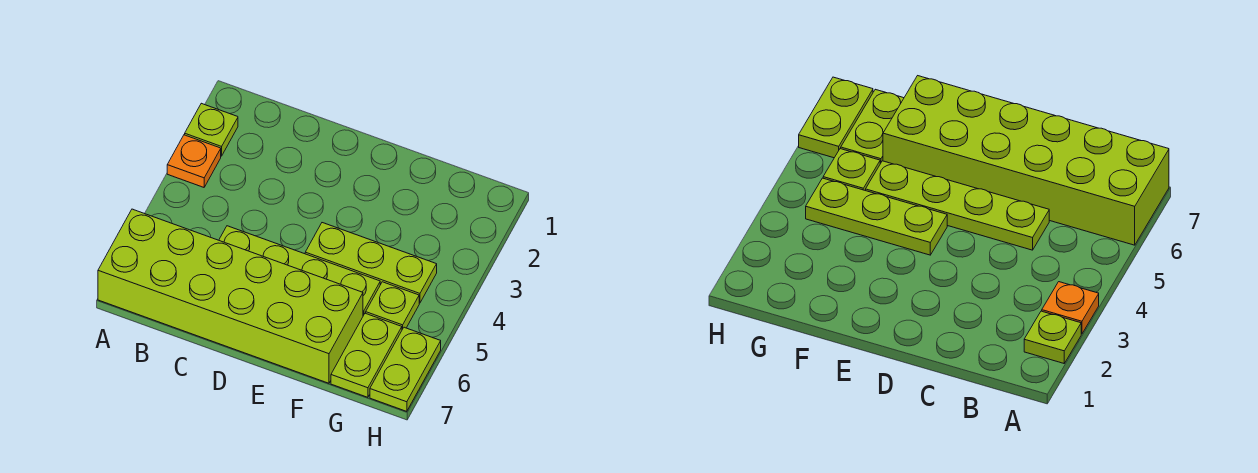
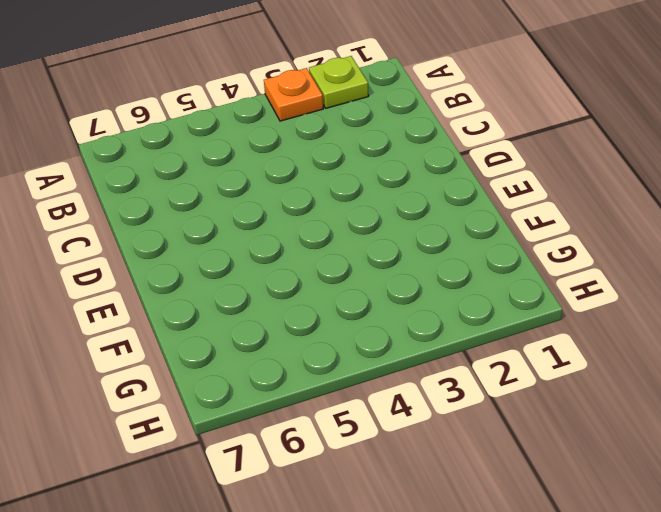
none -> lime brick A6:F7 level 1
none -> lime plate C5:F5 level 1

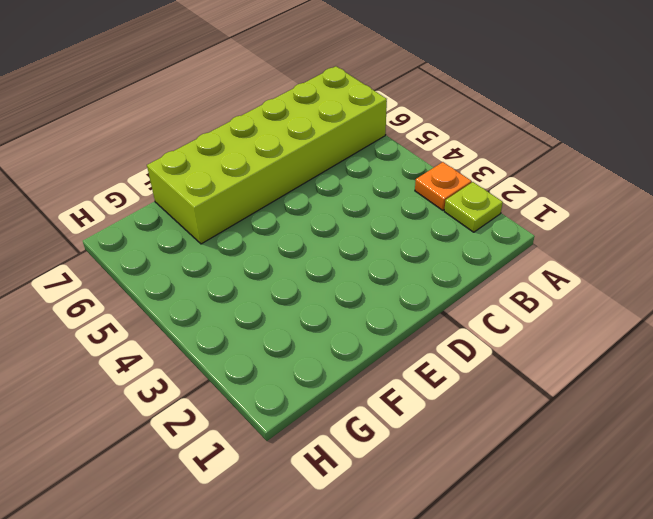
none -> lime plate C5:F5 level 1
none -> lime plate E4:G4 level 1

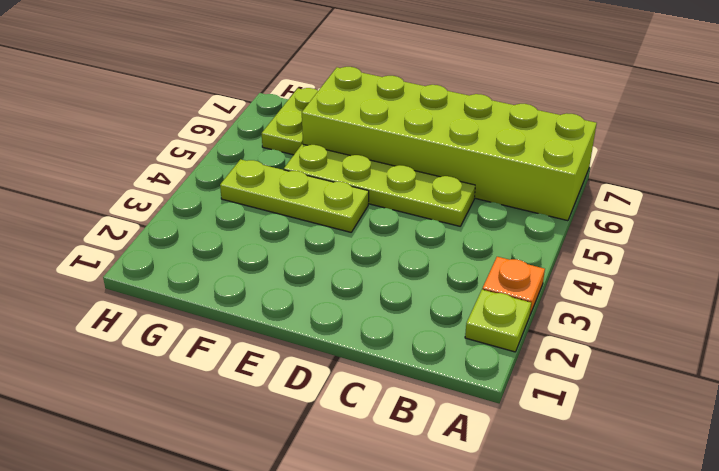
none -> lime plate G5 level 1
none -> lime plate H6:H7 level 1

